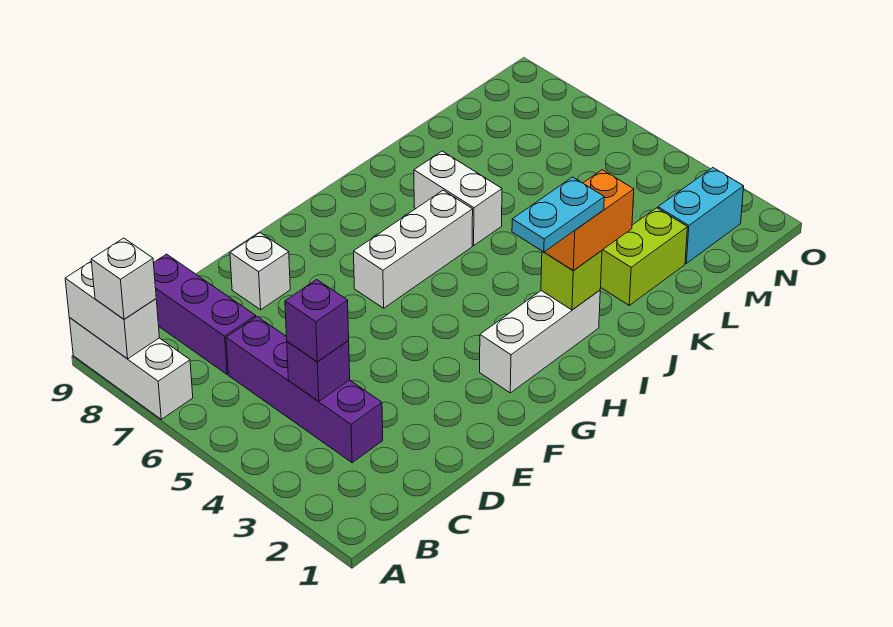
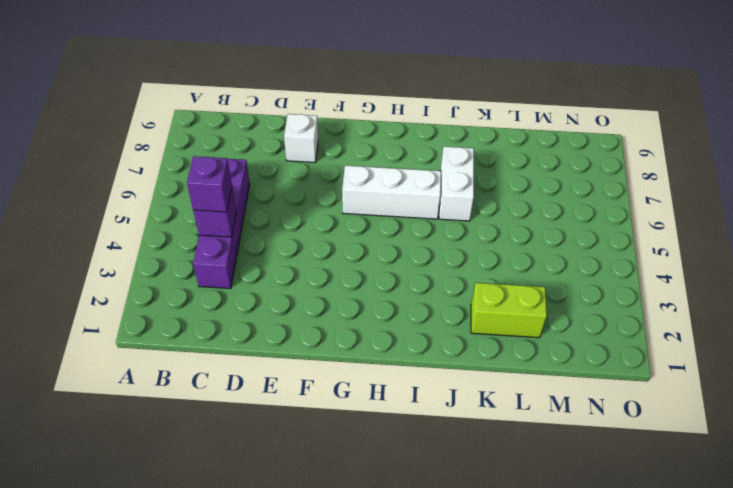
none -> white brick A7:A9 level 1
none -> purple brick C7:C9 level 1
none -> white brick G2:I2 level 1

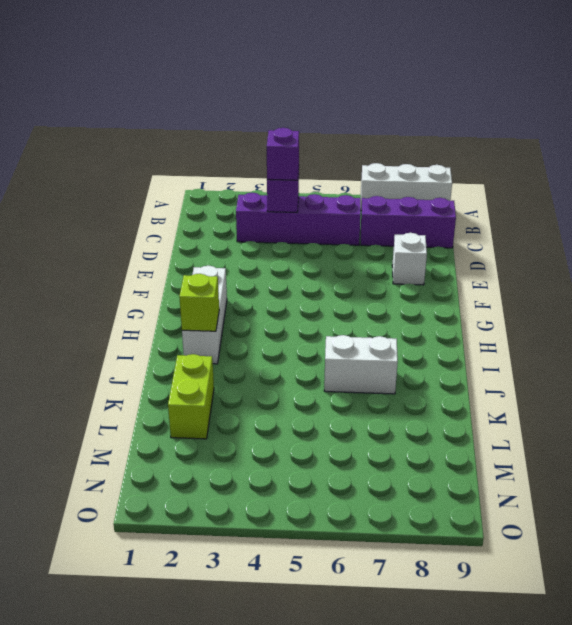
none -> white brick G6:I6 level 1
none -> cyan brick M2:N2 level 1
none -> white brick A8:A9 level 2

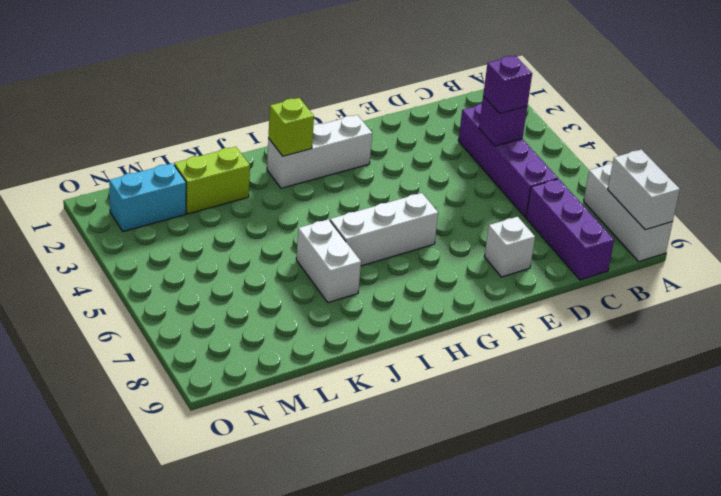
none -> white brick A8 level 3
none -> orange brick I2:J2 level 3
none -> cyan plate H2:I2 level 4

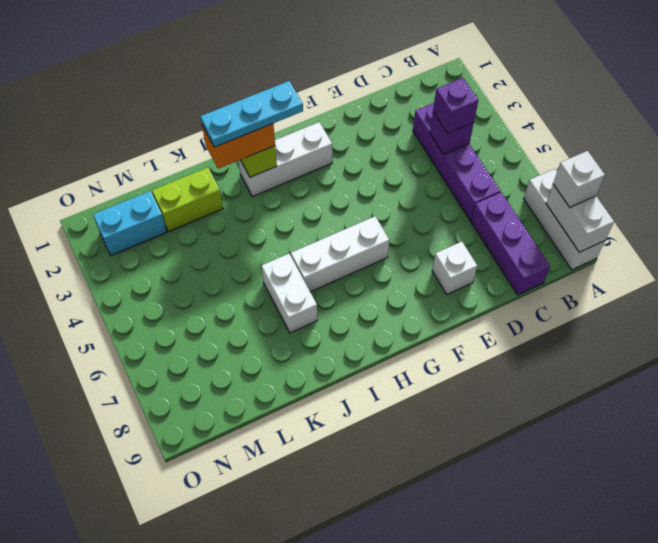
cyan plate H2:J2 level 4 -> cyan plate H2:I2 level 4

